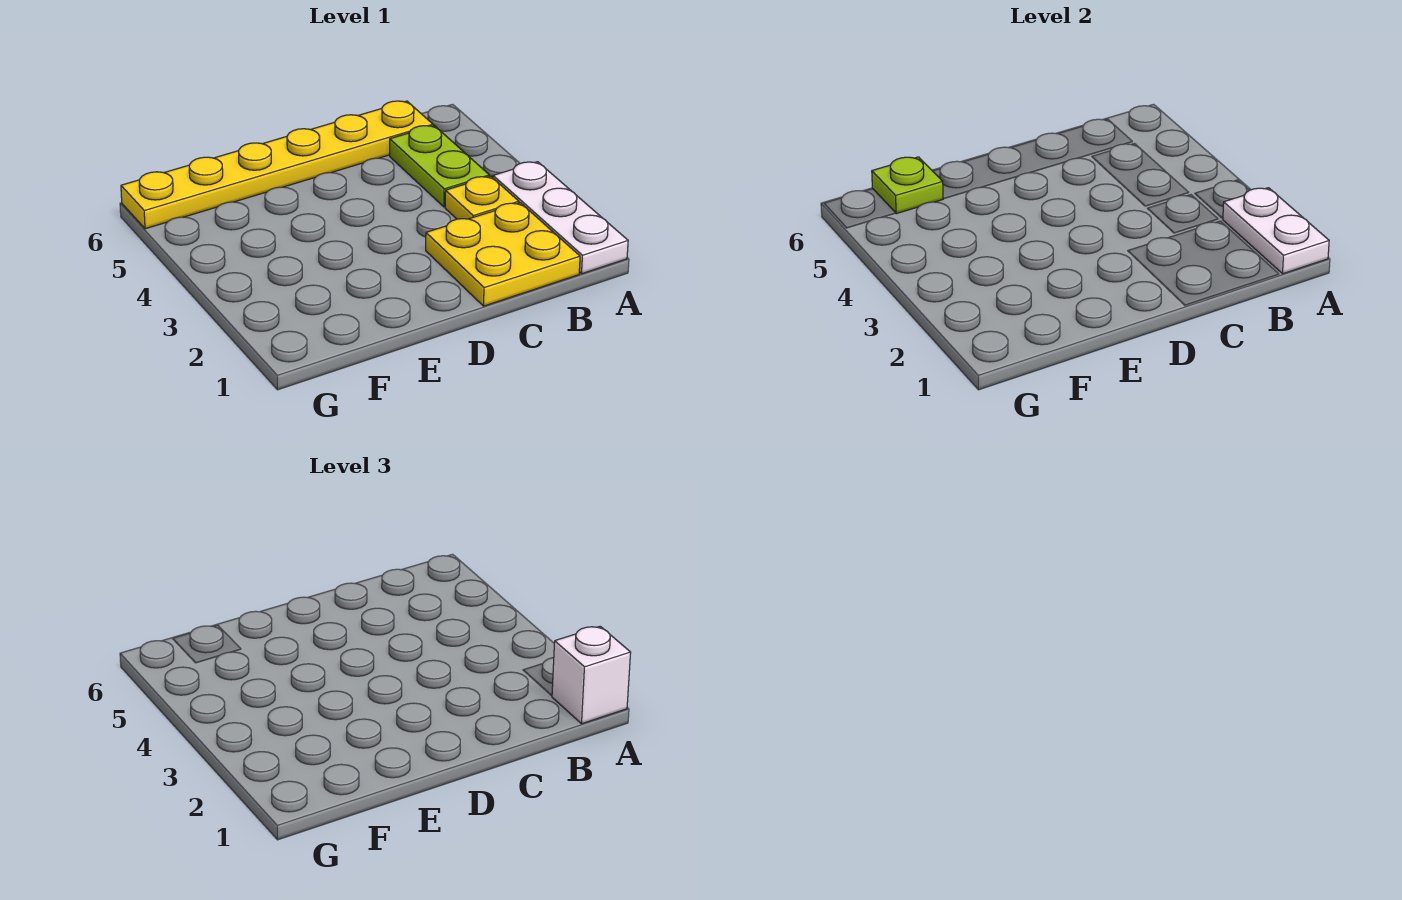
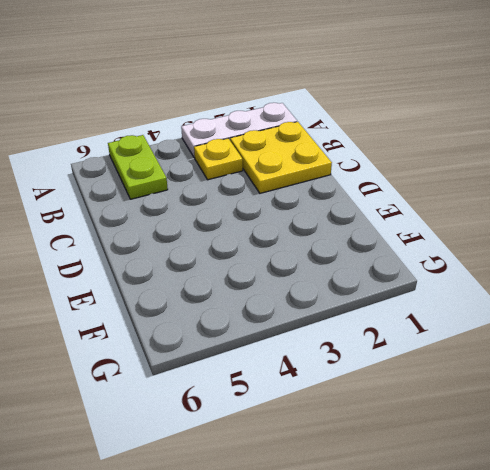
lime plate A5:B5 level 1 -> lime plate B4:B5 level 1
none -> yellow plate B6:G6 level 1
none -> white plate A1:A2 level 2

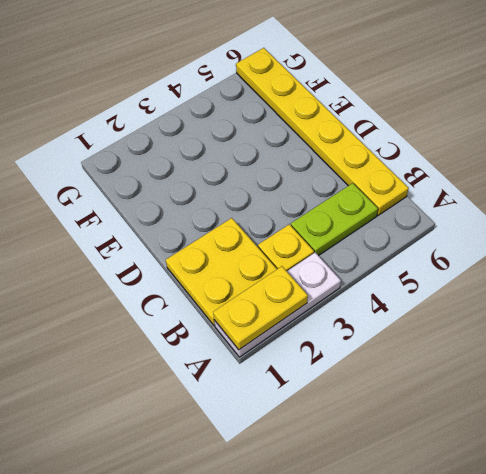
yellow plate A1:A2 level 2 -> white plate A1:A2 level 2
none -> lime plate F6 level 2
none -> white brick A1 level 3

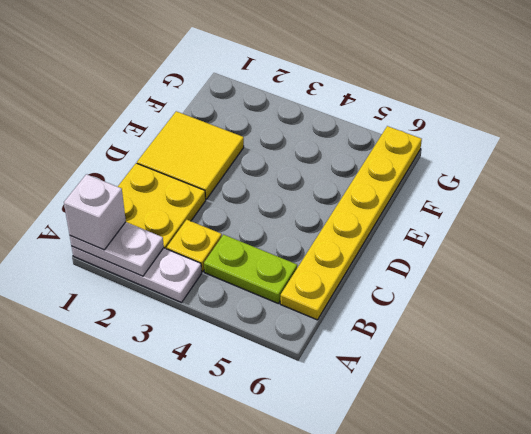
yellow tile D1:E2 level 1 -> none
none -> lime plate F6 level 2

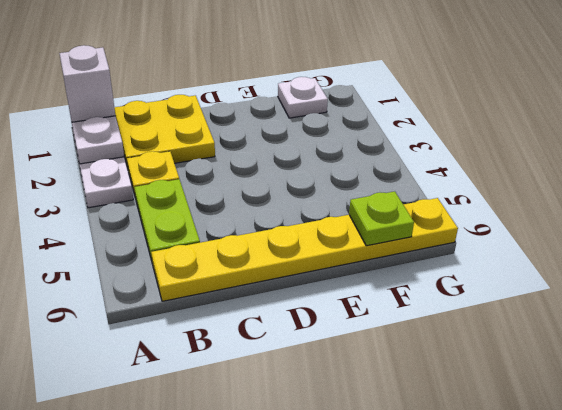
white plate F1 level 1 -> none

